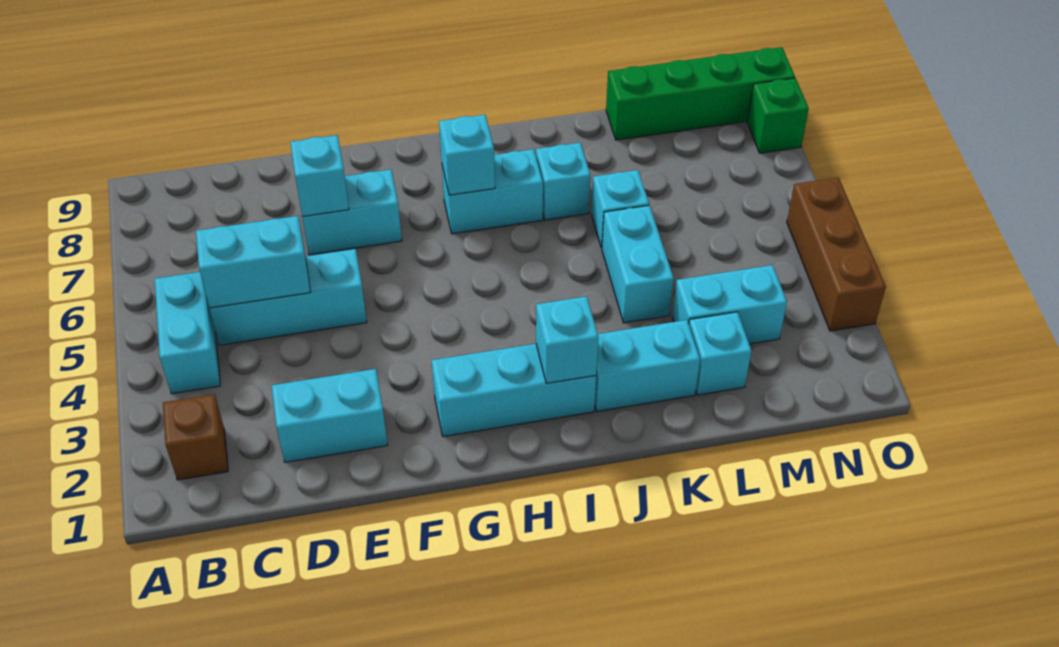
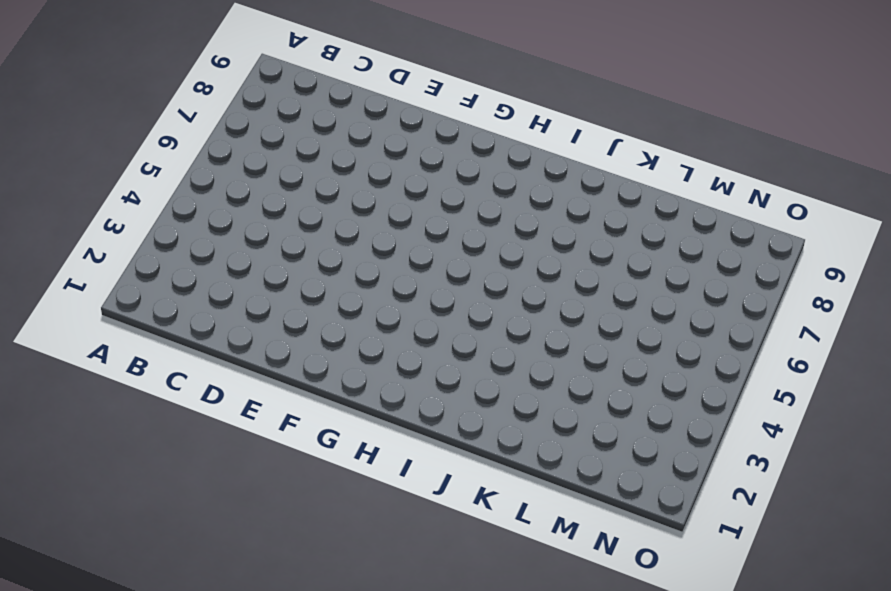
none -> brown brick B2 level 1
none -> cyan brick B4:B5 level 1
none -> cyan brick C5:E5 level 1

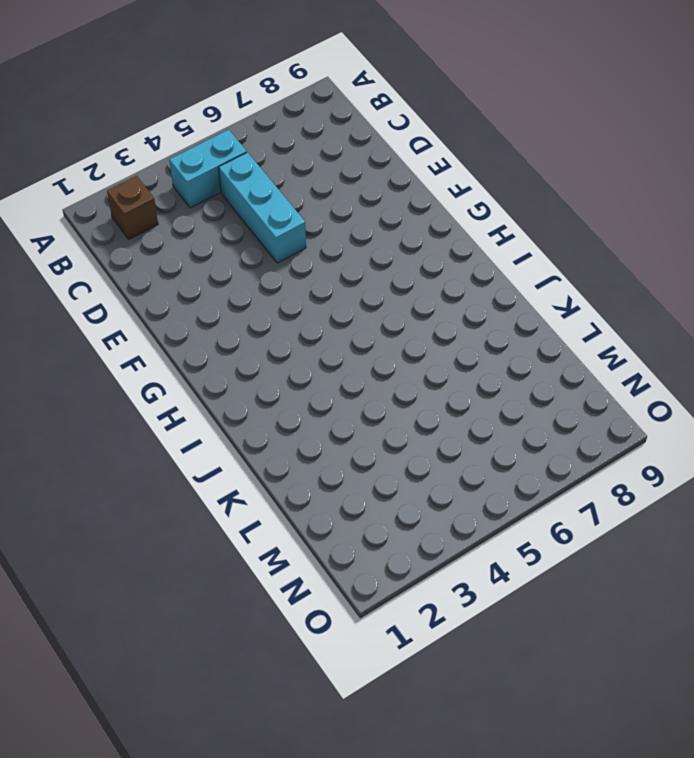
none -> cyan brick D2:E2 level 1
none -> cyan brick E7:F7 level 1
none -> cyan brick G2:I2 level 1

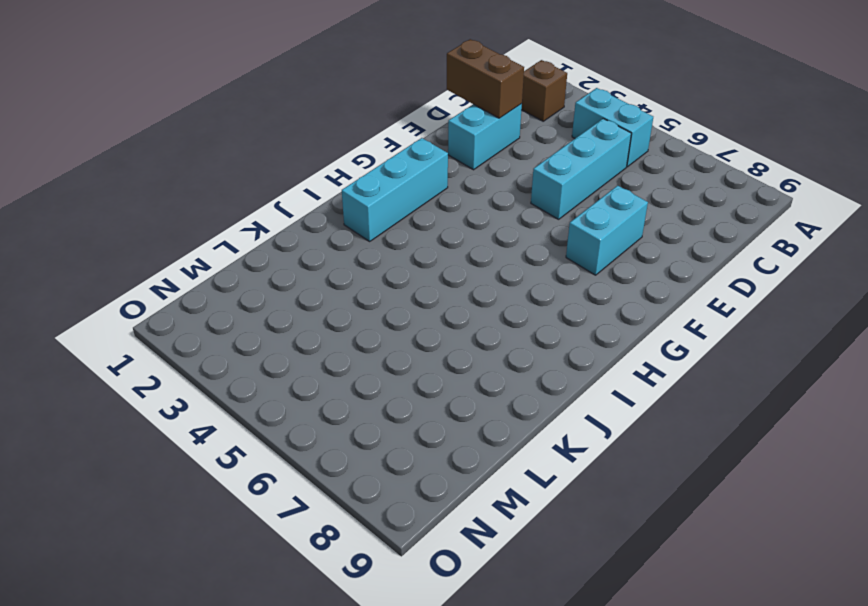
brown brick D1:D2 level 2 -> none
none -> cyan brick H7:I7 level 1
none -> cyan brick J2:K2 level 1
none -> cyan brick J7 level 1

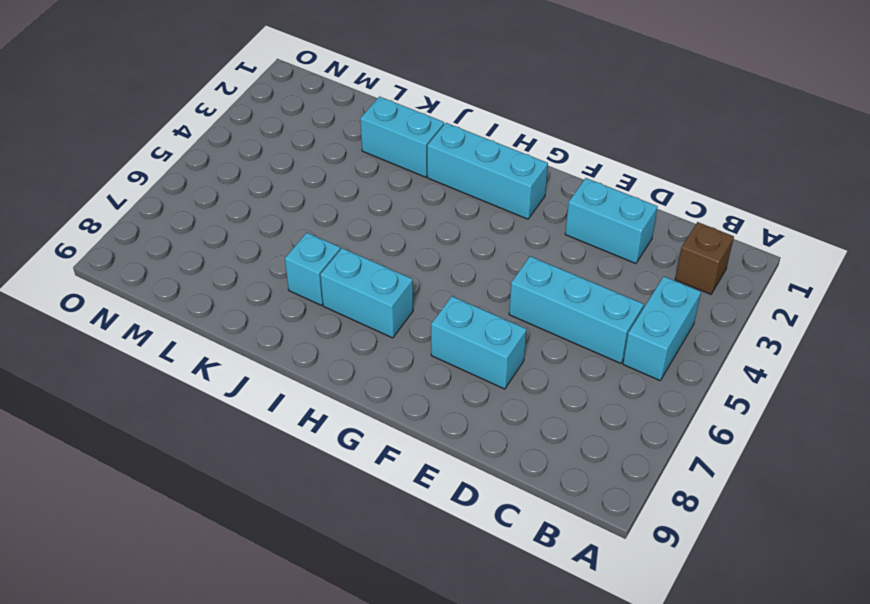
none -> cyan brick K4:K5 level 1
none -> cyan brick K6 level 1
none -> cyan brick L2 level 1

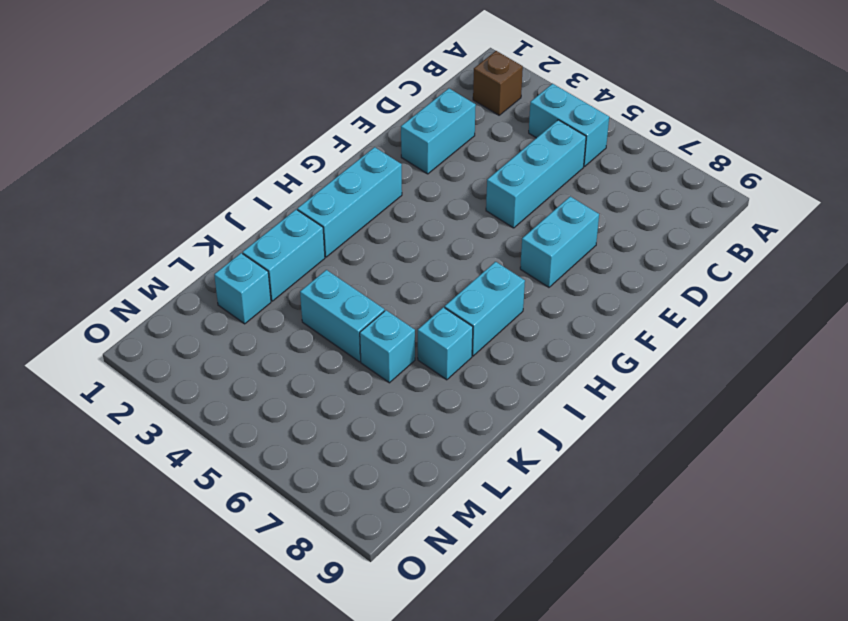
none -> cyan brick L3:M3 level 1
none -> green brick L9:O9 level 1
none -> brown brick O3:O5 level 1

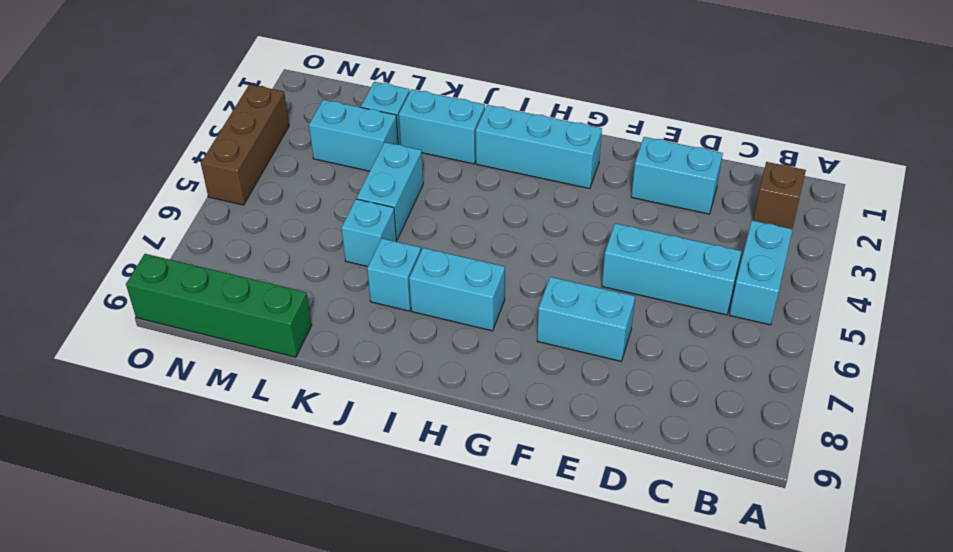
none -> green brick O8 level 1
none -> cyan brick C5:D5 level 2
none -> cyan brick E7 level 2

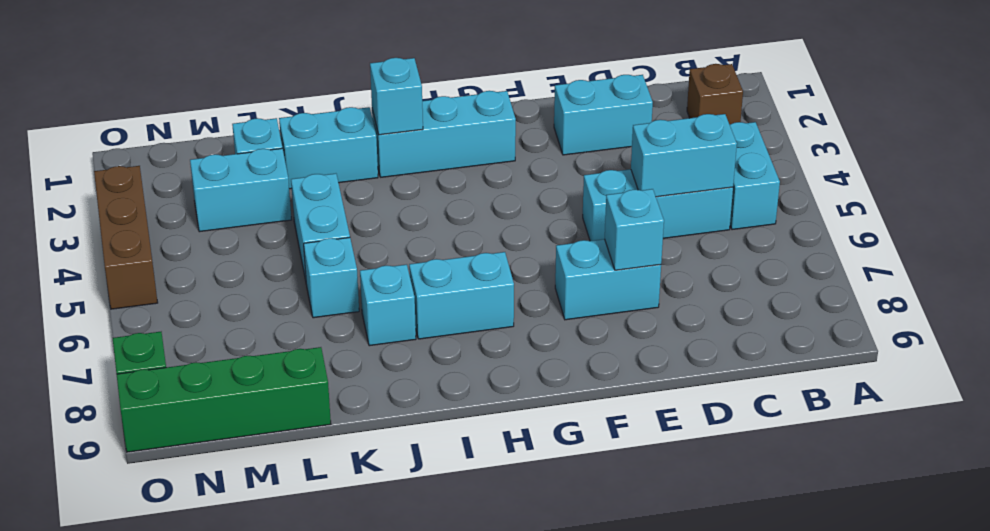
none -> cyan brick H7 level 2

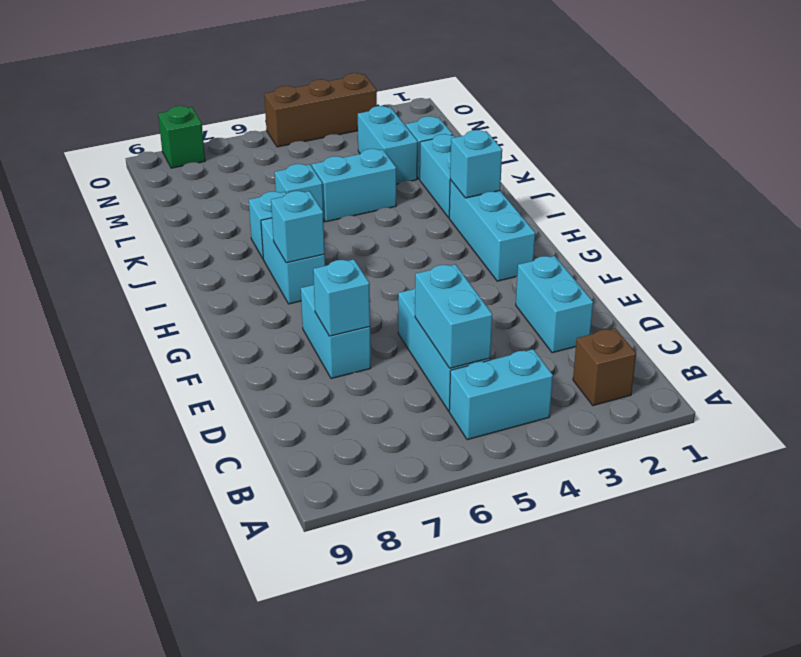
none -> green brick L9:O9 level 1

